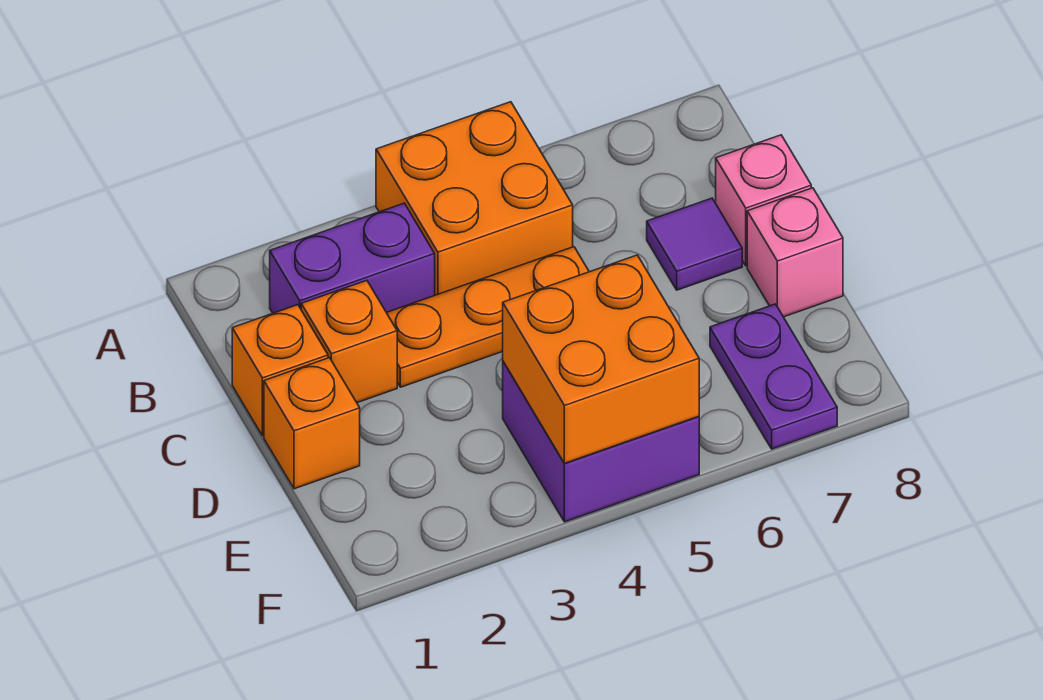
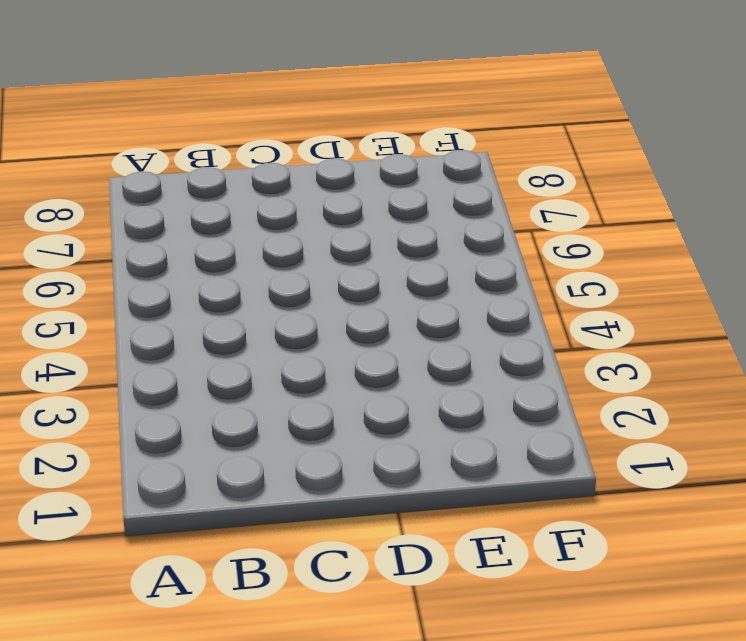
none -> orange brick A4:B5 level 1
none -> purple brick B2:B3 level 1
none -> orange brick C1 level 1

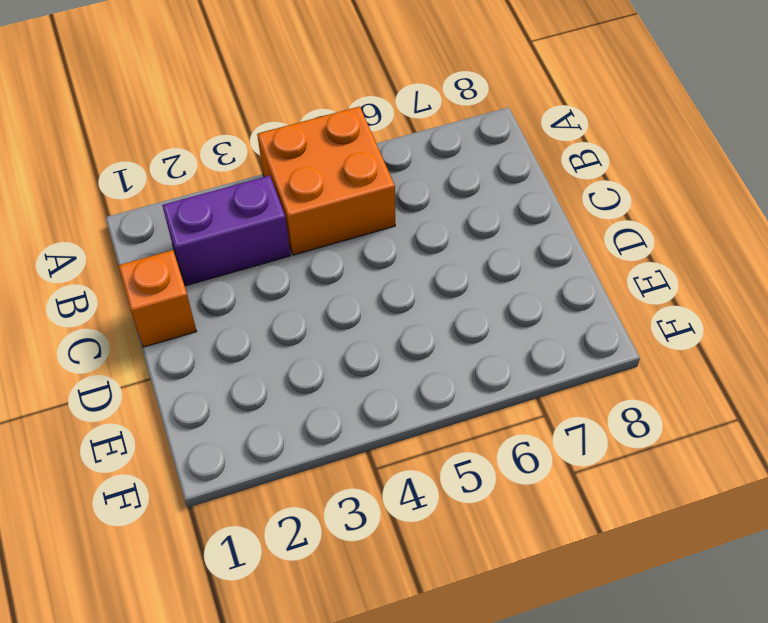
none -> orange brick C2 level 1
none -> orange plate C3:C5 level 1
none -> purple tile C7 level 1

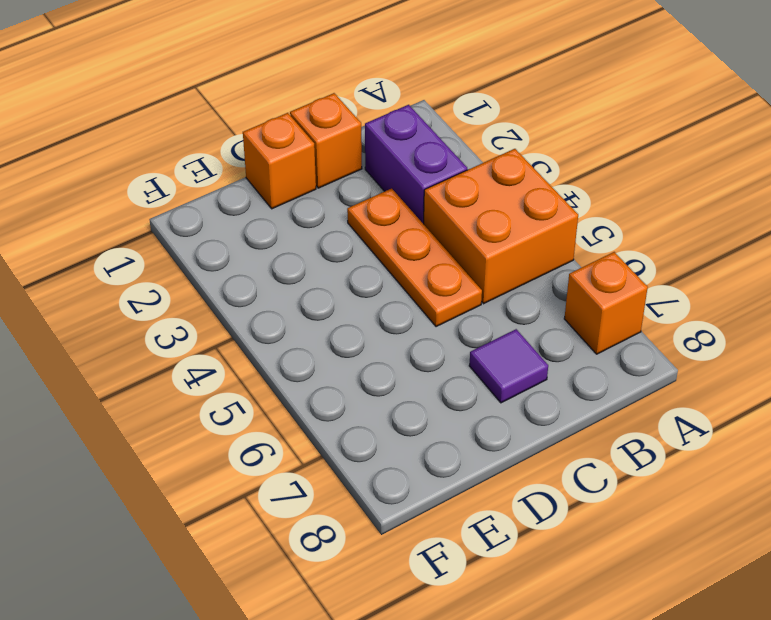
orange brick A7 level 1 -> orange brick C2 level 1
none -> pink brick C8 level 1
none -> pink brick D8 level 1
none -> purple brick E4:F5 level 1

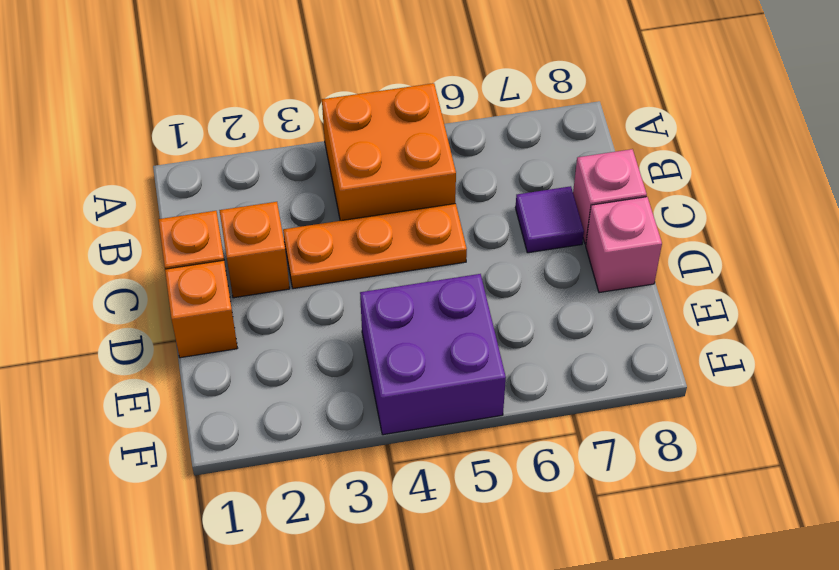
none -> purple brick B2:B3 level 1
none -> purple plate E7:F7 level 1
none -> orange brick E4:F5 level 2

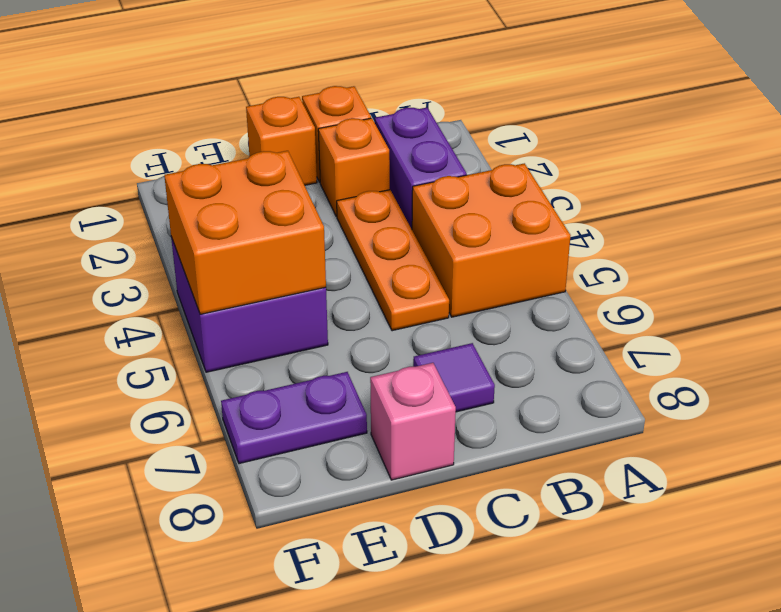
none -> pink brick C8 level 1

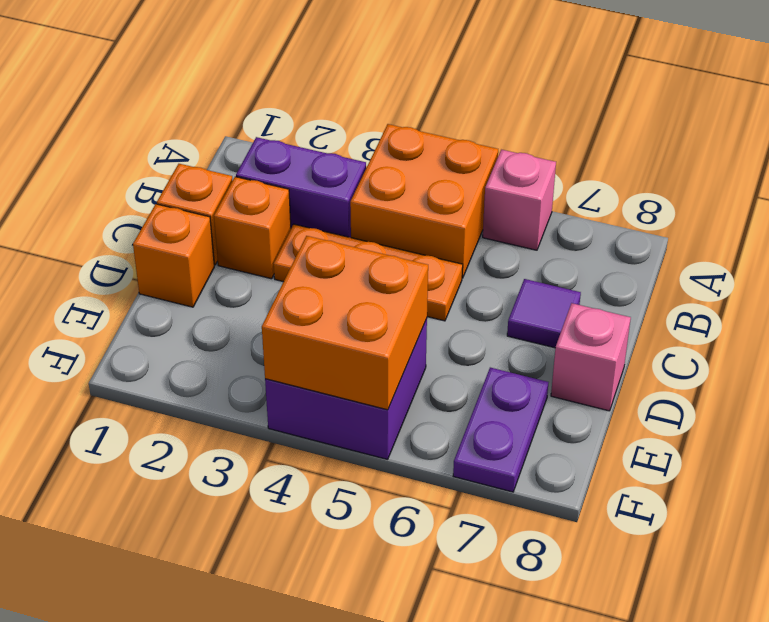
pink brick A6 level 1 -> pink brick C8 level 1

